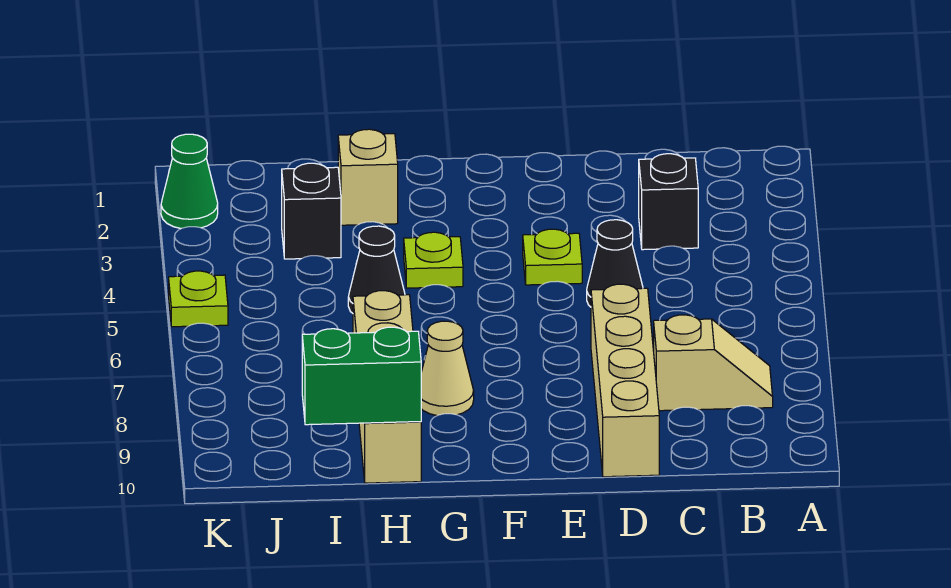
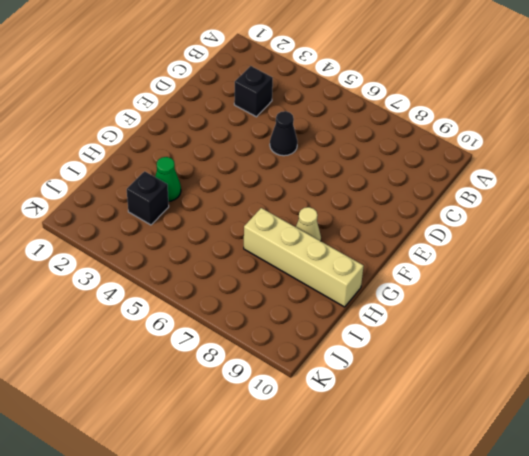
green cone H3 level 1 -> green cone K2 level 1
none -> tan slope B8:C8 level 1 top C
none -> tan brick D7:D10 level 1
none -> lime plate E4 level 1

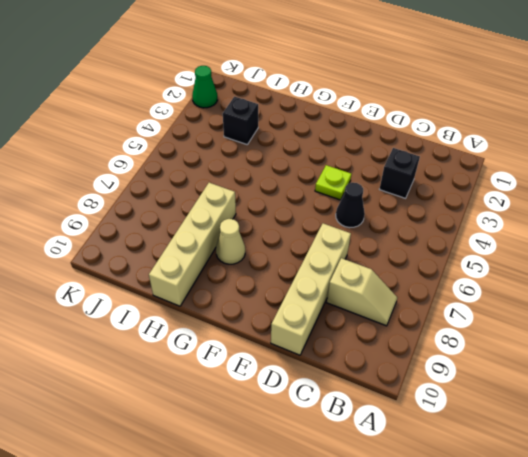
none -> lime plate G4 level 1
none -> tan brick H2 level 1
none -> black cone H5 level 1

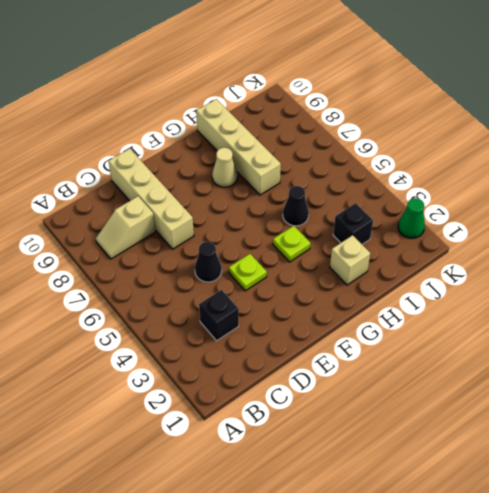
none -> lime plate K5 level 1
none -> green brick H10:I10 level 2

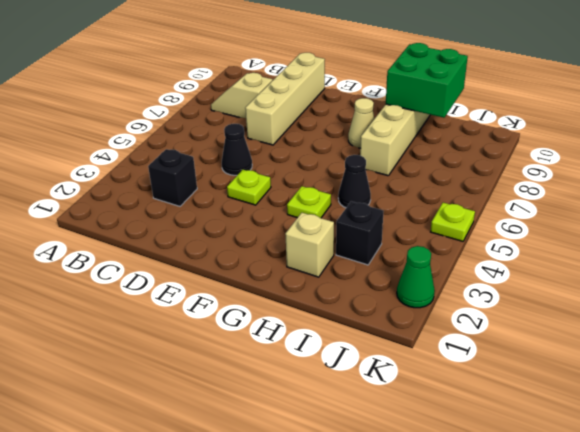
green brick H9:I10 level 2 -> green brick H10:I10 level 2

